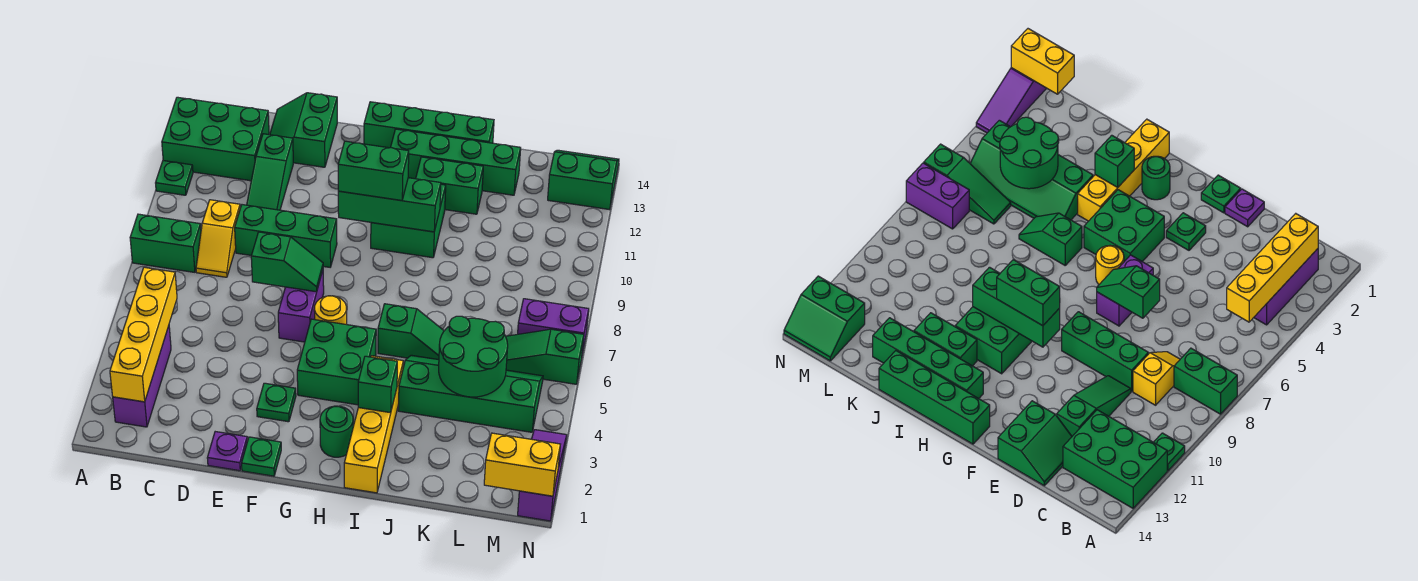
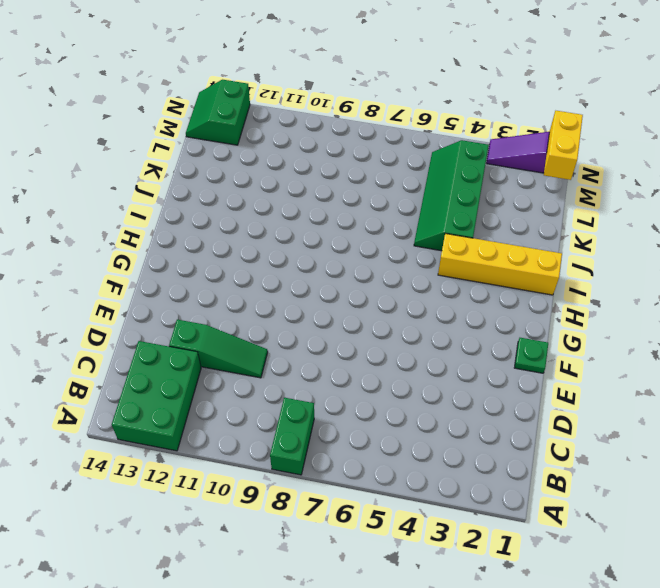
none -> green plate A11 level 1
none -> purple brick B2:B4 level 1
none -> yellow slope C8:C9 level 1 top 9
none -> green brick D9:F9 level 1

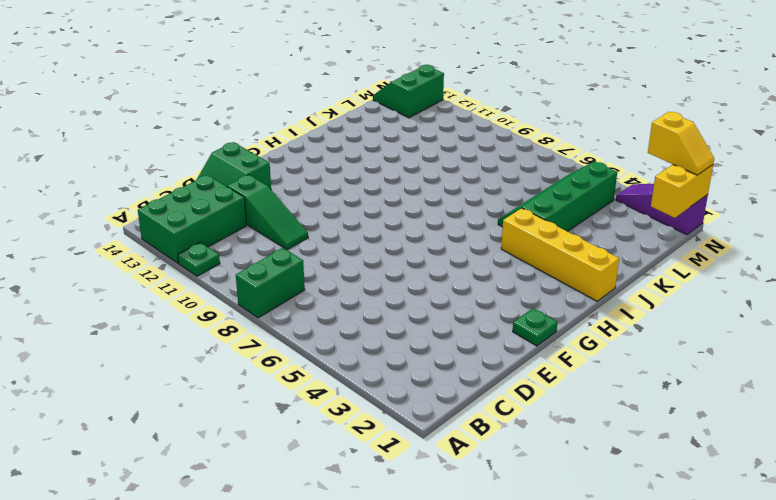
yellow slope N1:N2 level 3 top 2 -> yellow slope C8:C9 level 1 top 9
none -> purple brick B2:B4 level 1
none -> green brick D9:F9 level 1
none -> purple plate E1 level 1
none -> green plate F3 level 1

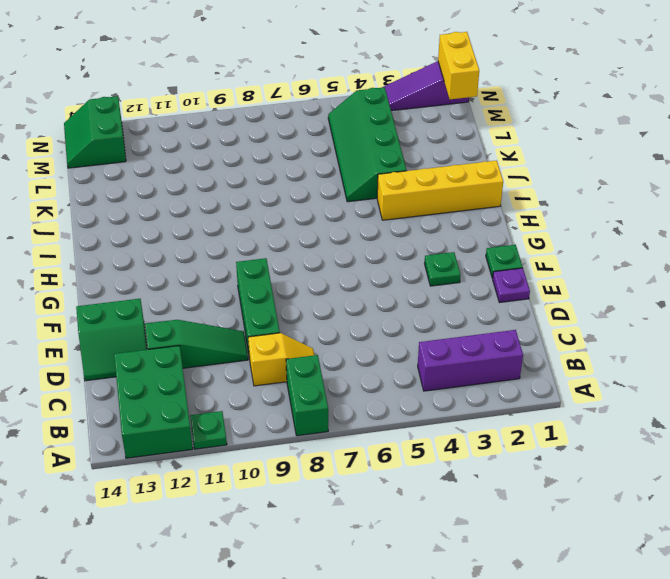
none -> purple brick F6:F7 level 1
none -> green brick G4:H5 level 1
none -> yellow round brick G6 level 1
none -> green brick G14:J14 level 1

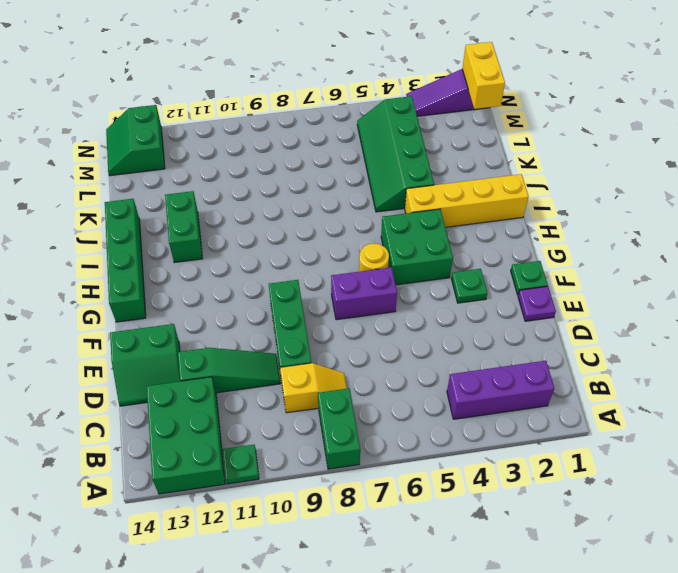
none -> green round brick H2 level 1
none -> green brick H10:I11 level 1
none -> green brick H13:K13 level 1
none -> green slope I6:J6 level 1 top I

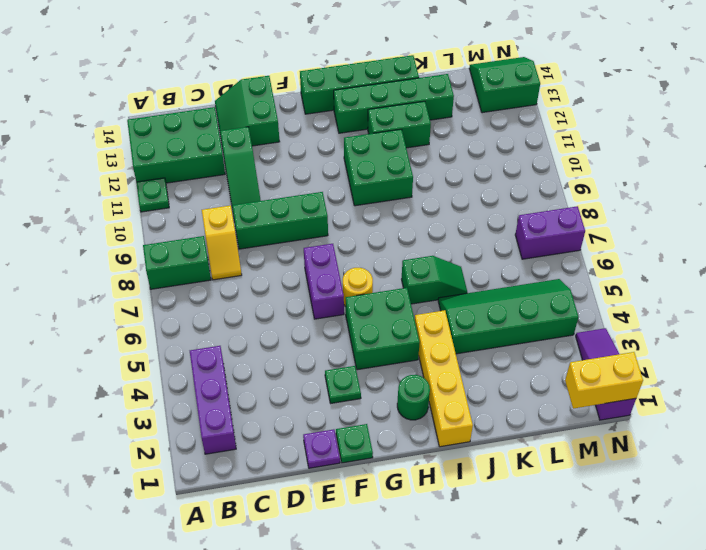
none -> green slope L6:N6 level 1 top N
none -> yellow brick B2:B5 level 2
none -> green slope E7:F7 level 2 top E
none -> green brick G10:I10 level 2

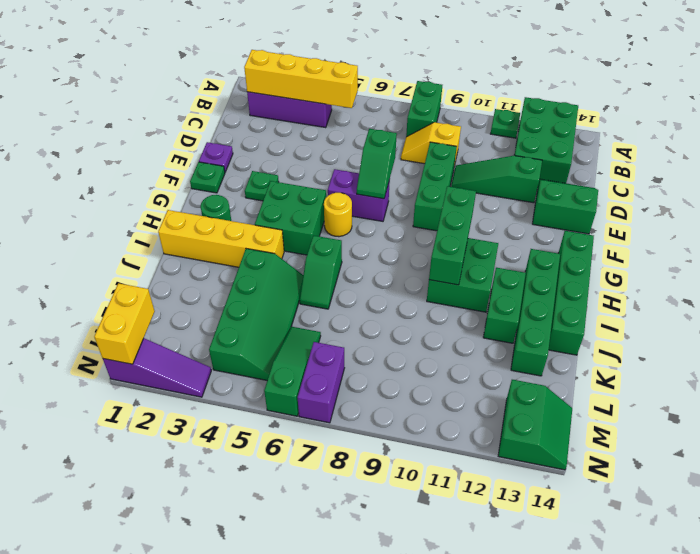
none -> green brick I3 level 2
none -> green round brick K4:L5 level 2
none -> green brick G10:H10 level 3

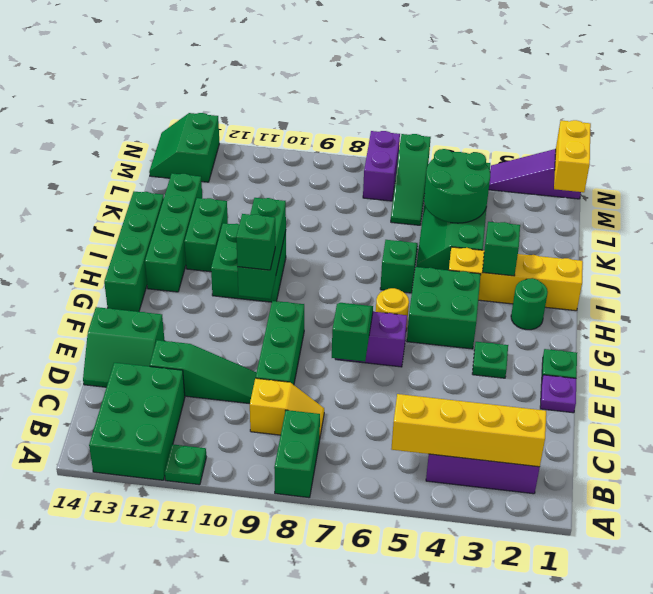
green brick G10 level 3 -> green brick G10:H10 level 3

